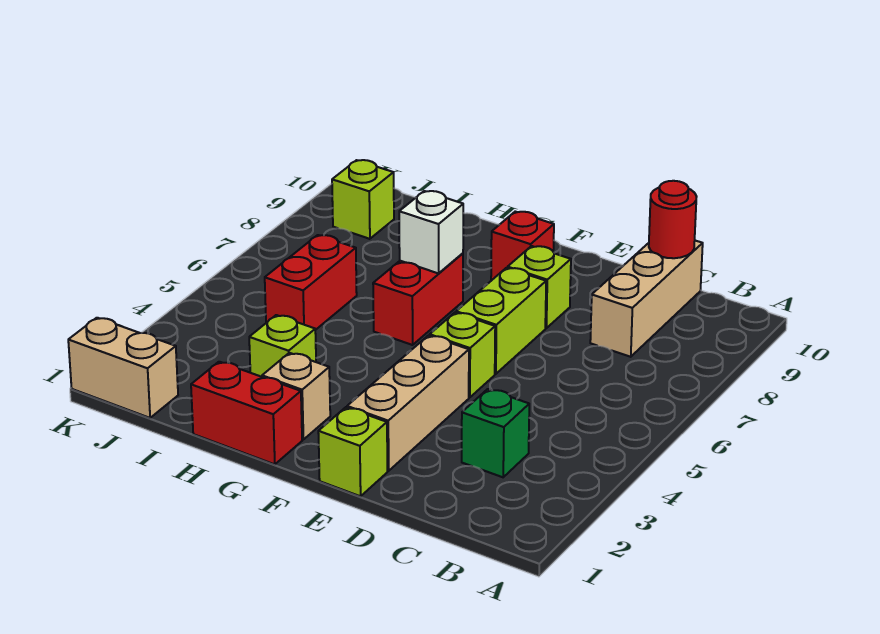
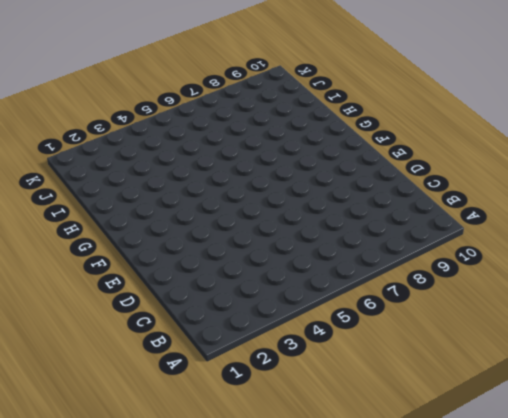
none -> green brick C3 level 1
none -> tan brick C8:C10 level 1
none -> lime brick E1 level 1

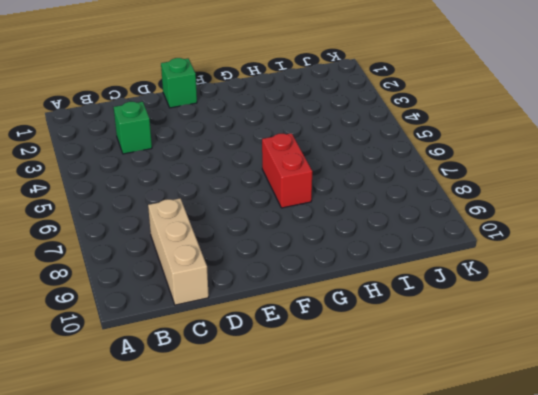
green brick E1 level 1 -> lime brick E1 level 1
none -> tan brick E2:E4 level 1
none -> lime brick E5 level 1
none -> lime brick E6:E7 level 1

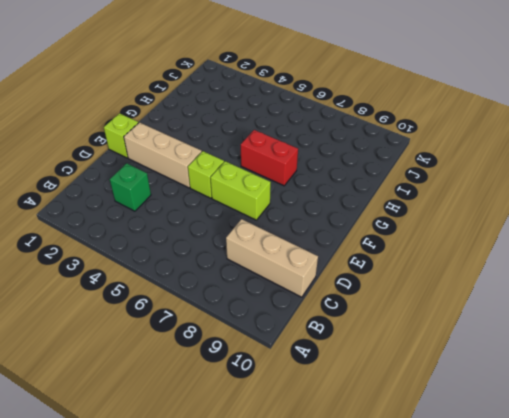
none -> lime brick E8 level 1
none -> red brick F9 level 1
none -> red brick G1:H1 level 1

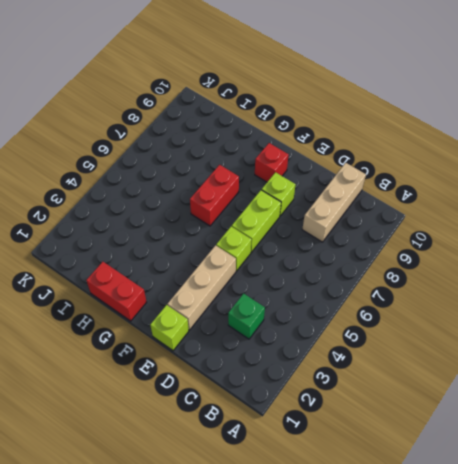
none -> tan brick G2 level 1
none -> lime brick H3 level 1
none -> red brick I5:I6 level 1

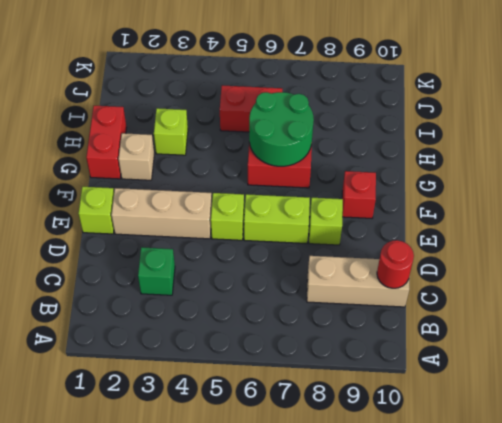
green round brick G6:H7 level 2 -> white brick G7 level 2
none -> tan brick J1:K1 level 1
none -> lime brick J9 level 1

